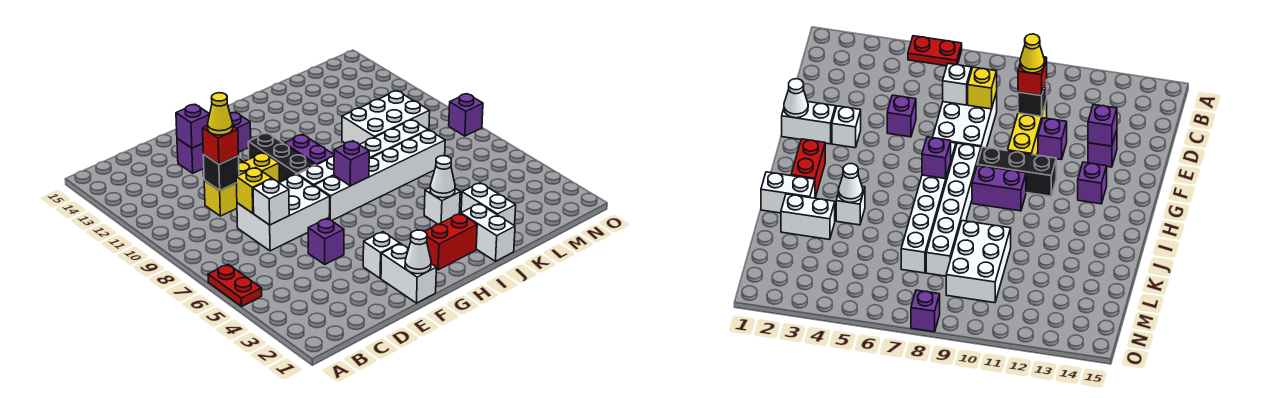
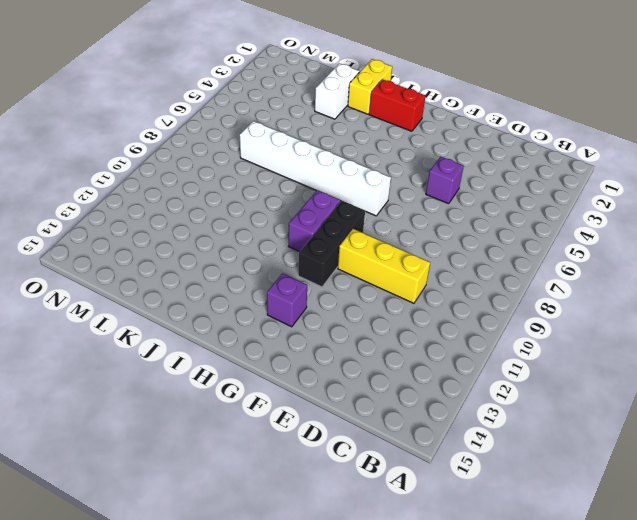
yellow brick J1:J2 level 1 -> white brick J1:J2 level 1
none -> red plate A5:A6 level 1
none -> white brick D7:F8 level 1
none -> purple brick E11 level 1

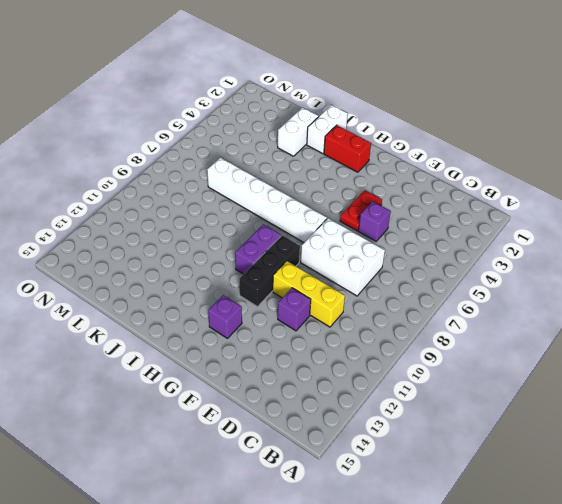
red plate F4:F5 level 1 -> red plate A5:A6 level 1
none -> purple brick E13 level 1
none -> white brick F1:F2 level 1
none -> white brick F3 level 1

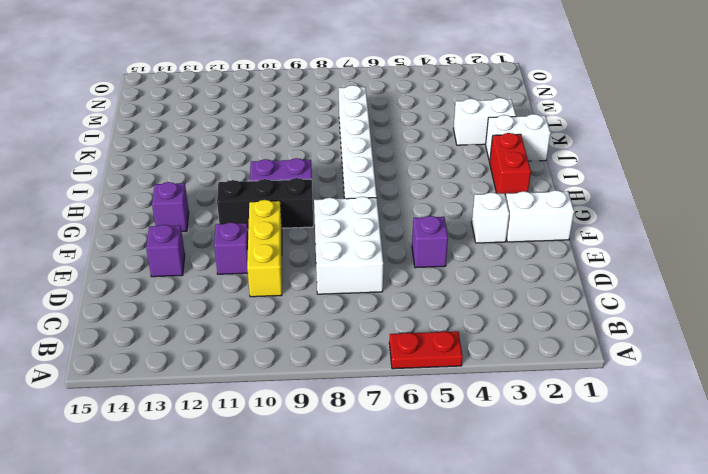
none -> white brick G8:L8 level 1
none -> white brick J4 level 1
none -> white brick K9:M10 level 1

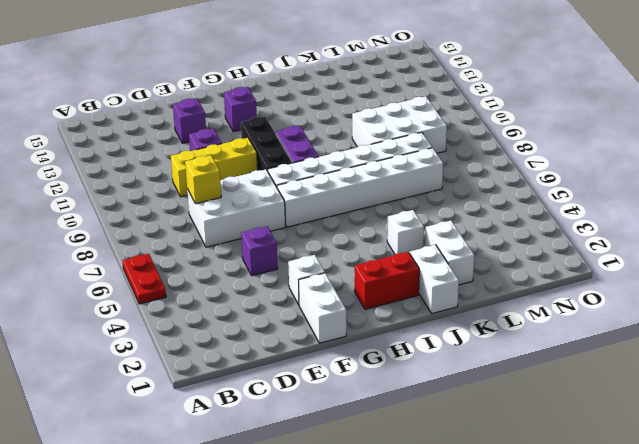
none -> purple brick O8 level 1
none -> white brick D7 level 2
none -> black brick D10 level 2

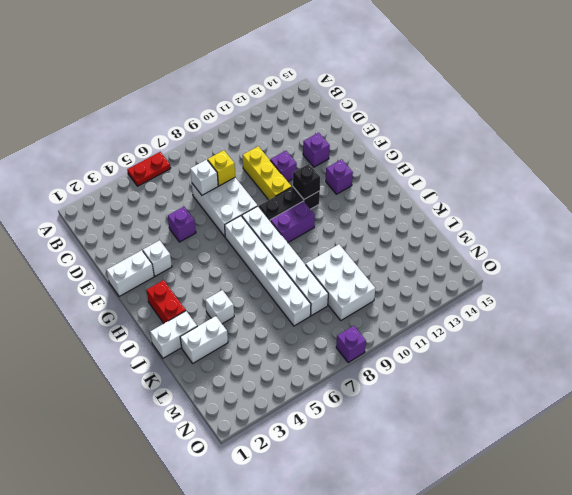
black brick G11 level 2 -> black brick D10 level 2
none -> purple brick E13 level 2
none -> white cone F1 level 2
none -> purple brick H7 level 2

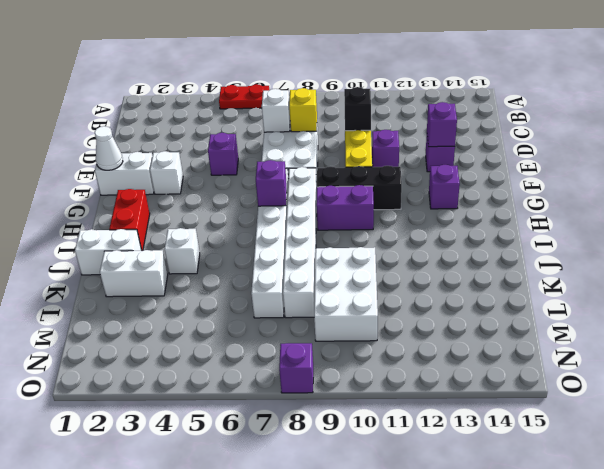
none -> white cone J4 level 2
none -> red brick D10 level 3
none -> yellow cone D10 level 4

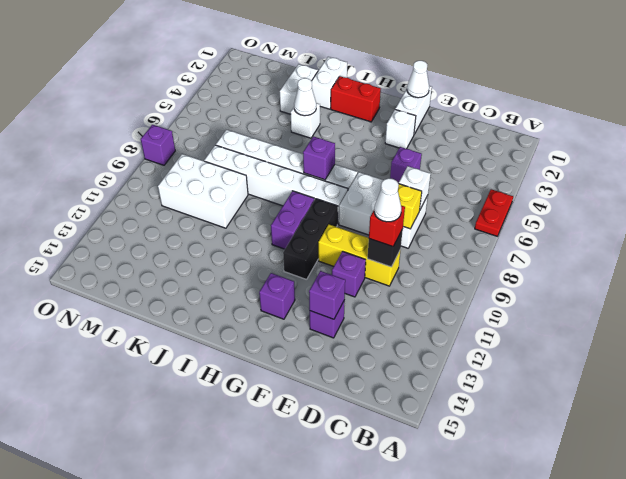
white cone D10 level 4 -> yellow cone D10 level 4

